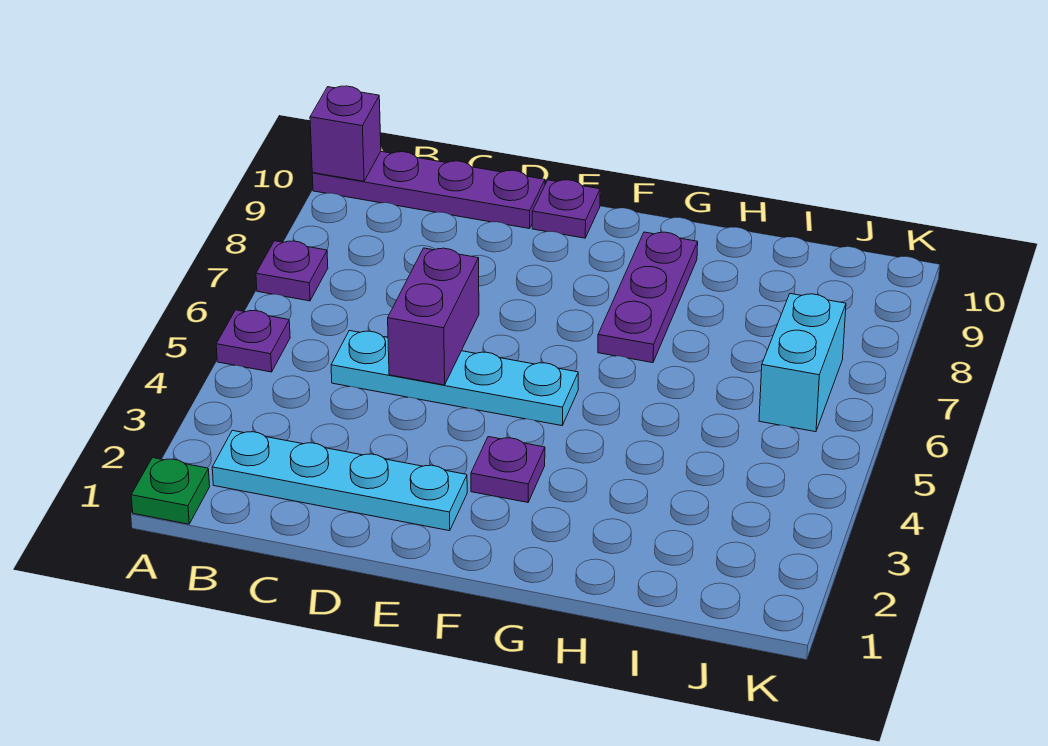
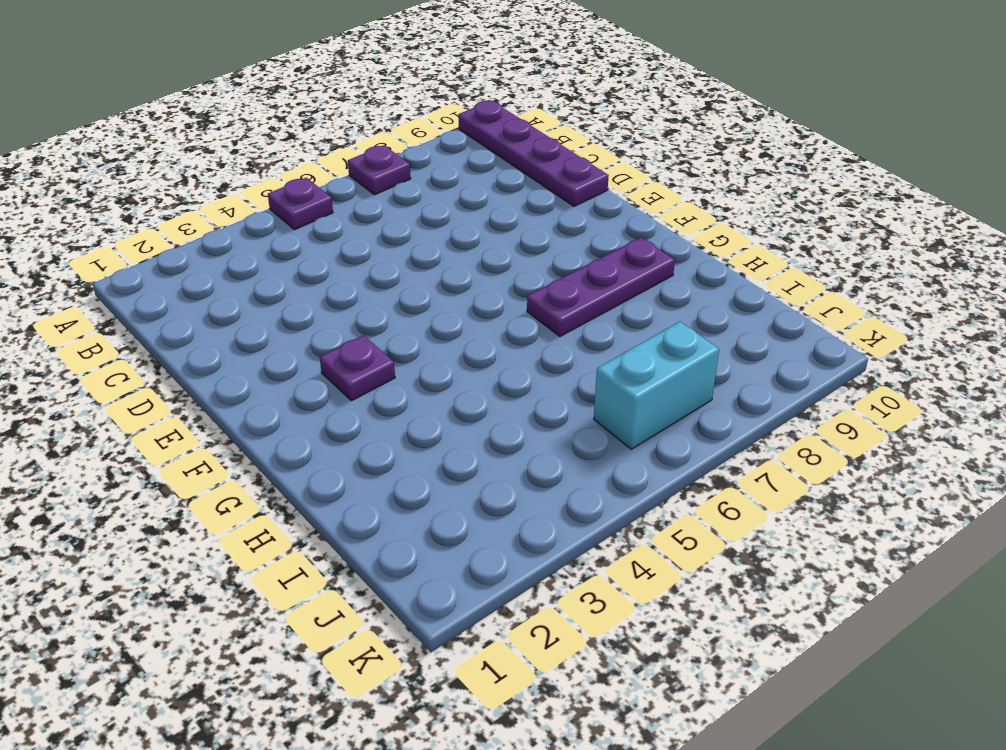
none -> green plate A1 level 1
none -> cyan plate B2:E2 level 1
none -> cyan plate C5:F5 level 1

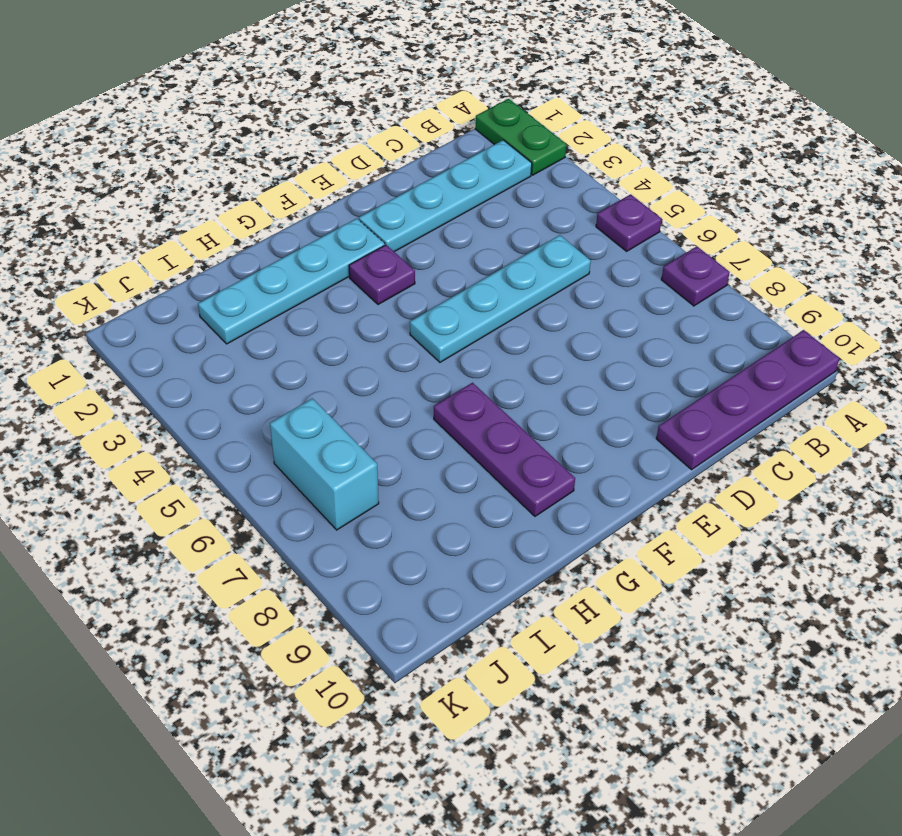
green plate A1:A2 level 1 -> green plate A1 level 1
cyan plate F2:I2 level 1 -> none
none -> purple plate E10 level 1
none -> purple brick A10 level 2
none -> purple brick D5:D6 level 2

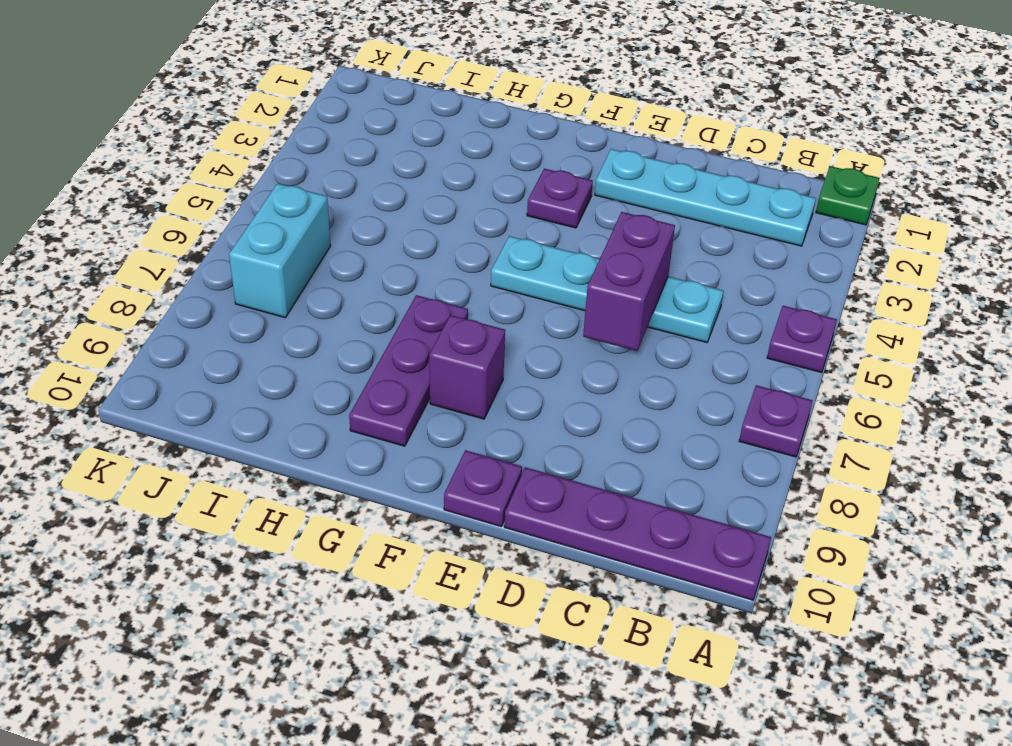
purple brick F8 level 1 -> purple brick A10 level 2

